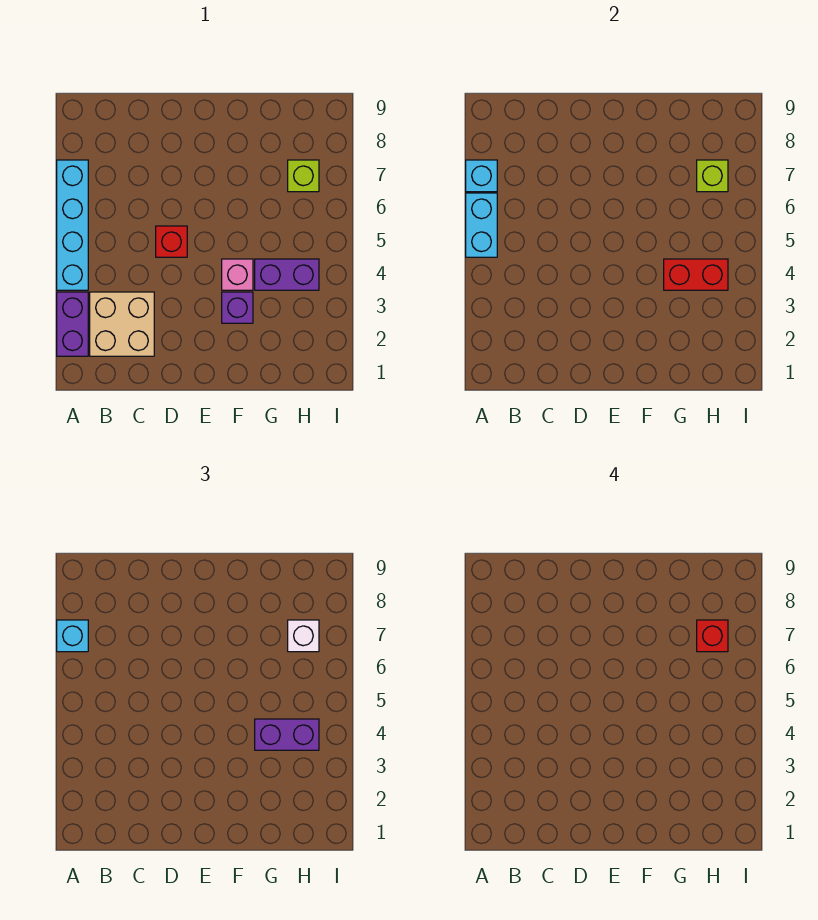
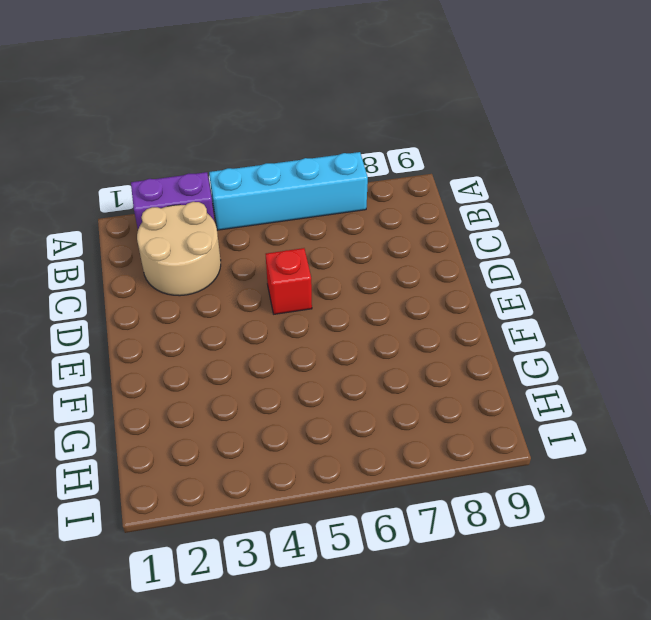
tan round brick B2:C3 level 1 -> tan brick B2:C3 level 1
none -> purple brick F3 level 1
none -> pink brick F4 level 1
none -> purple brick G4:H4 level 1

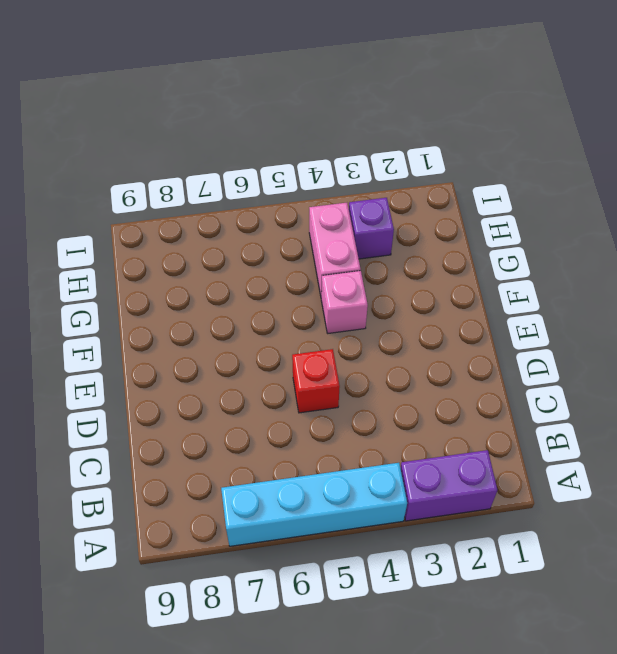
pink brick G4:H4 level 1 -> purple brick G4:H4 level 1
purple brick H3 level 1 -> purple brick F3 level 1
none -> tan brick B2:C3 level 1
none -> lime brick H7 level 1
none -> cyan brick A5:A6 level 2

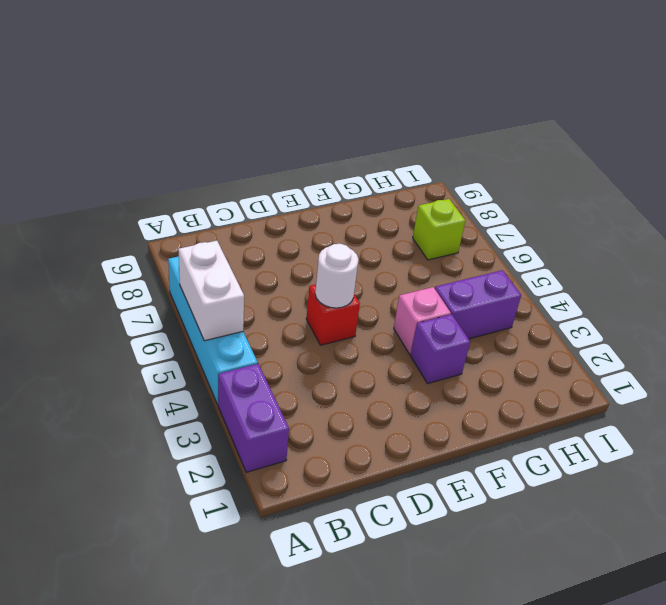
white brick A5:A6 level 2 -> cyan brick A5:A6 level 2
white round brick D5 level 2 -> none
none -> tan brick B2:C3 level 1
none -> cyan brick A7 level 2
none -> red brick G4:H4 level 2

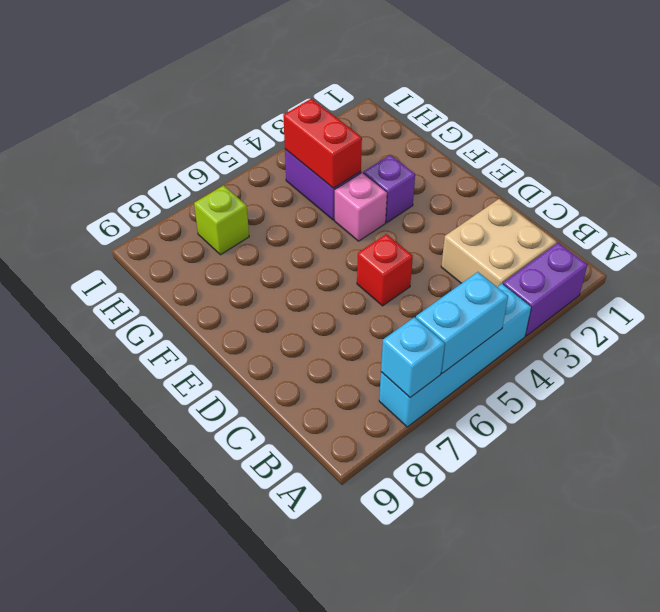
none -> lime brick H7 level 2
none -> cyan brick A7 level 3
none -> purple brick G4:H4 level 3

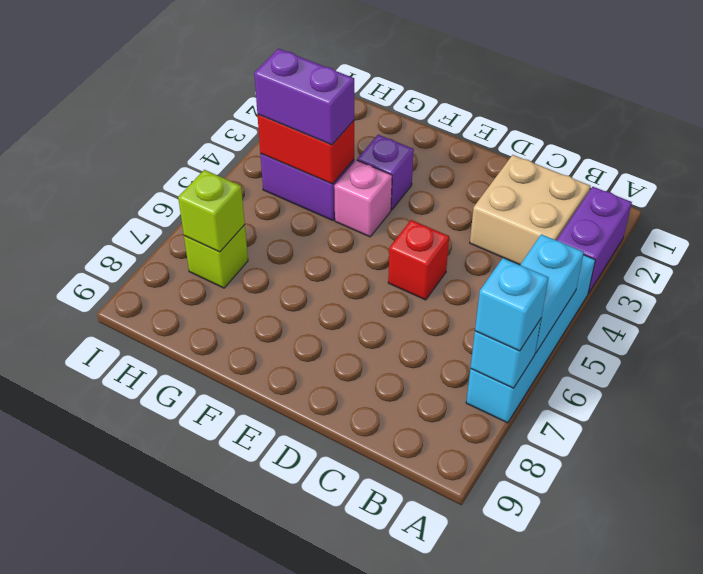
none -> white brick H7 level 3
none -> red brick H7 level 4

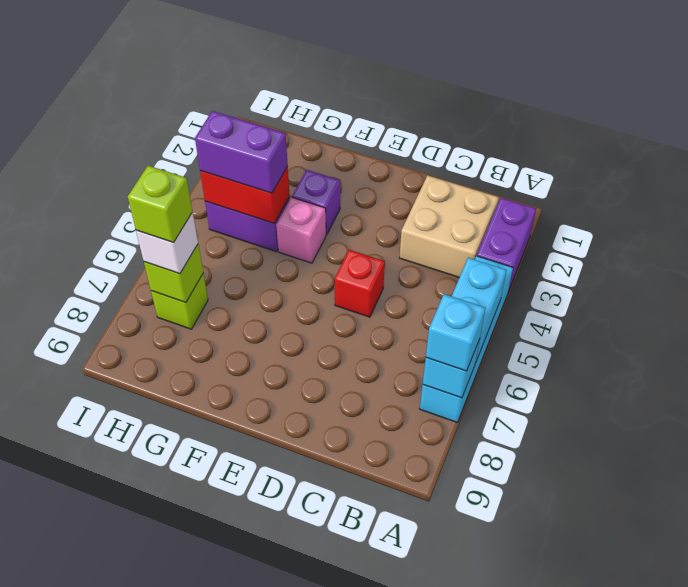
lime brick H7 level 4 -> red brick H7 level 4

